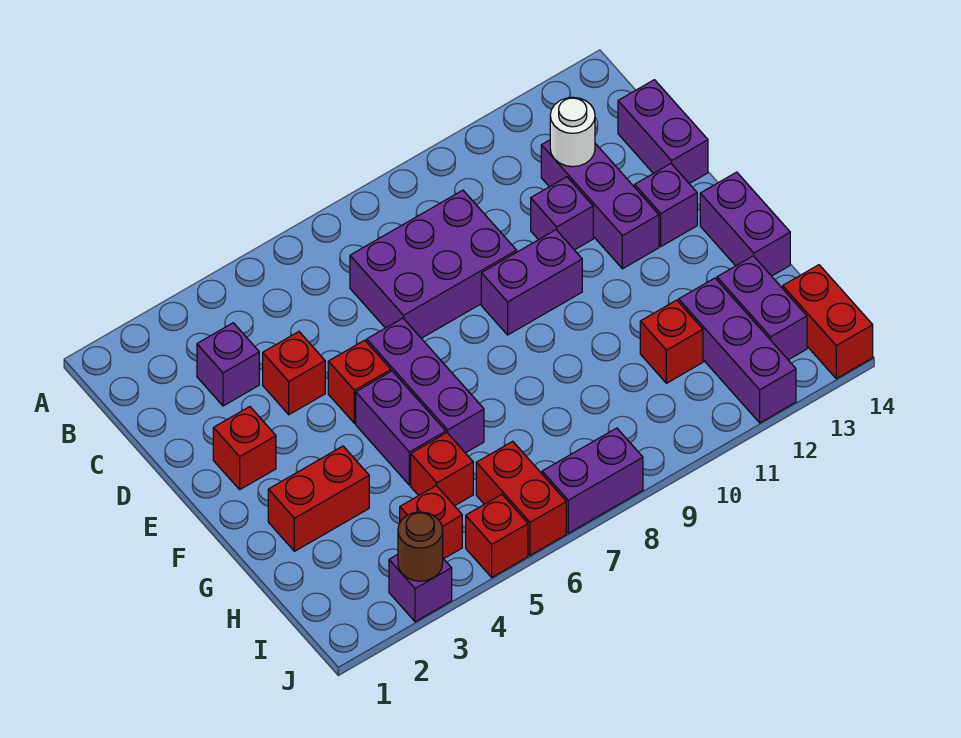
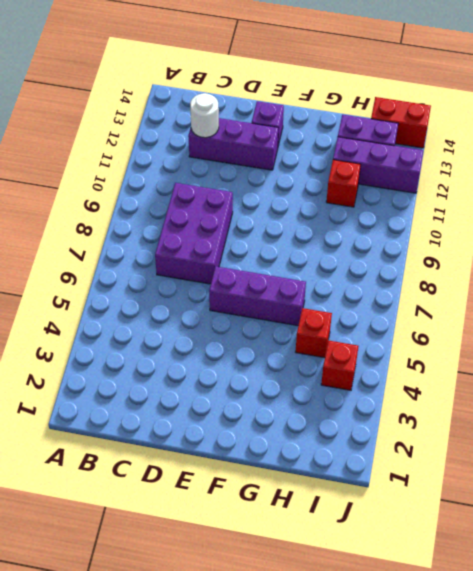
none -> purple brick C3 level 1
none -> purple brick C14:D14 level 1
none -> red brick D4 level 1

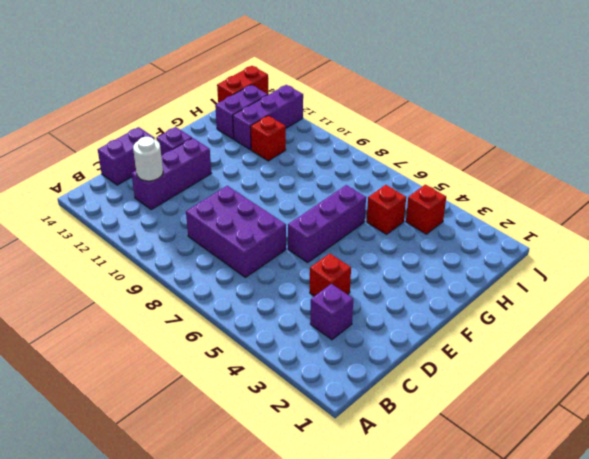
none -> purple brick D11 level 1
none -> red brick E2 level 1
none -> red brick E5 level 1

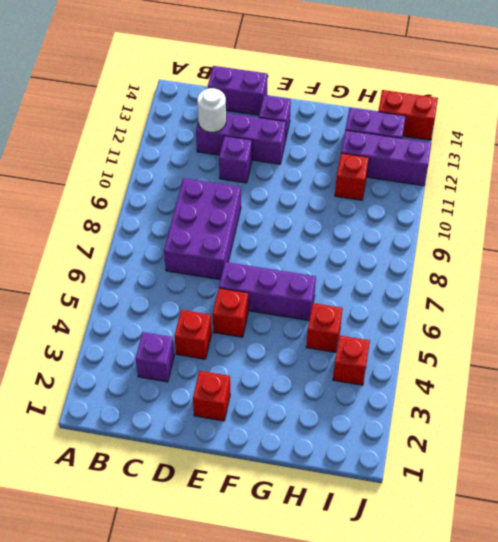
none -> purple brick E9:E10 level 1
none -> purple brick F5:G5 level 1
none -> purple brick F14:G14 level 1

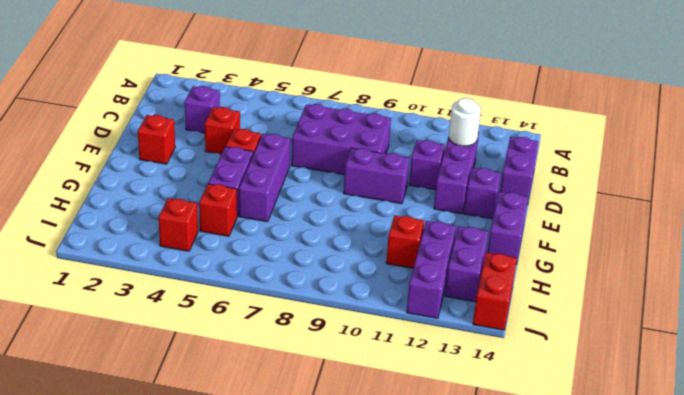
none -> red brick G2:G3 level 1
none -> red brick I6:J6 level 1
none -> purple brick J3 level 1

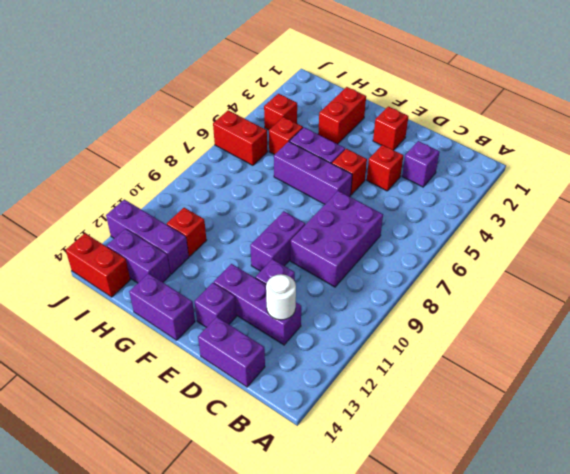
none -> purple brick J3 level 1
none -> red brick J5 level 1
none -> purple brick J7:J8 level 1

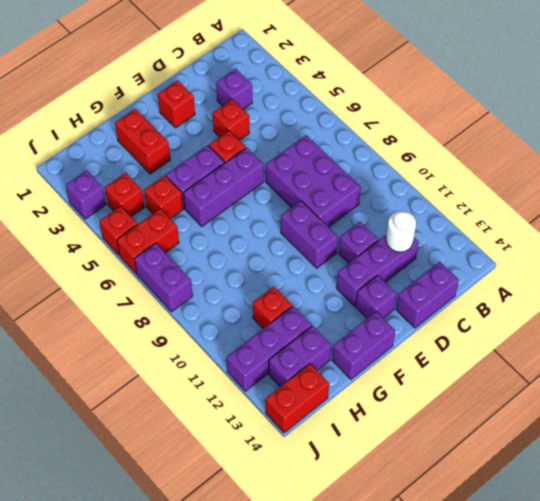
none -> brown round brick J3 level 2

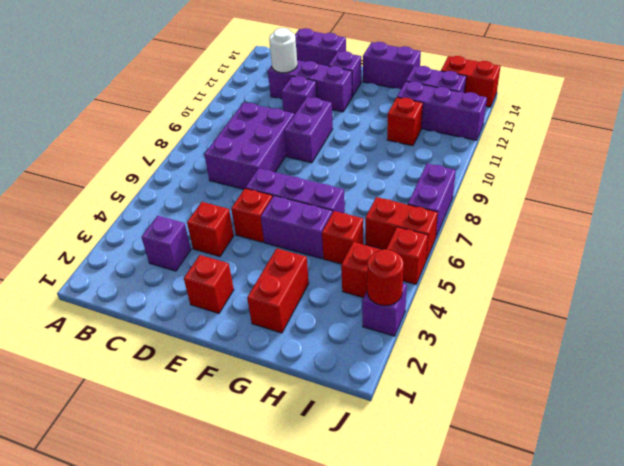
red round brick J3 level 2 -> brown round brick J3 level 2

